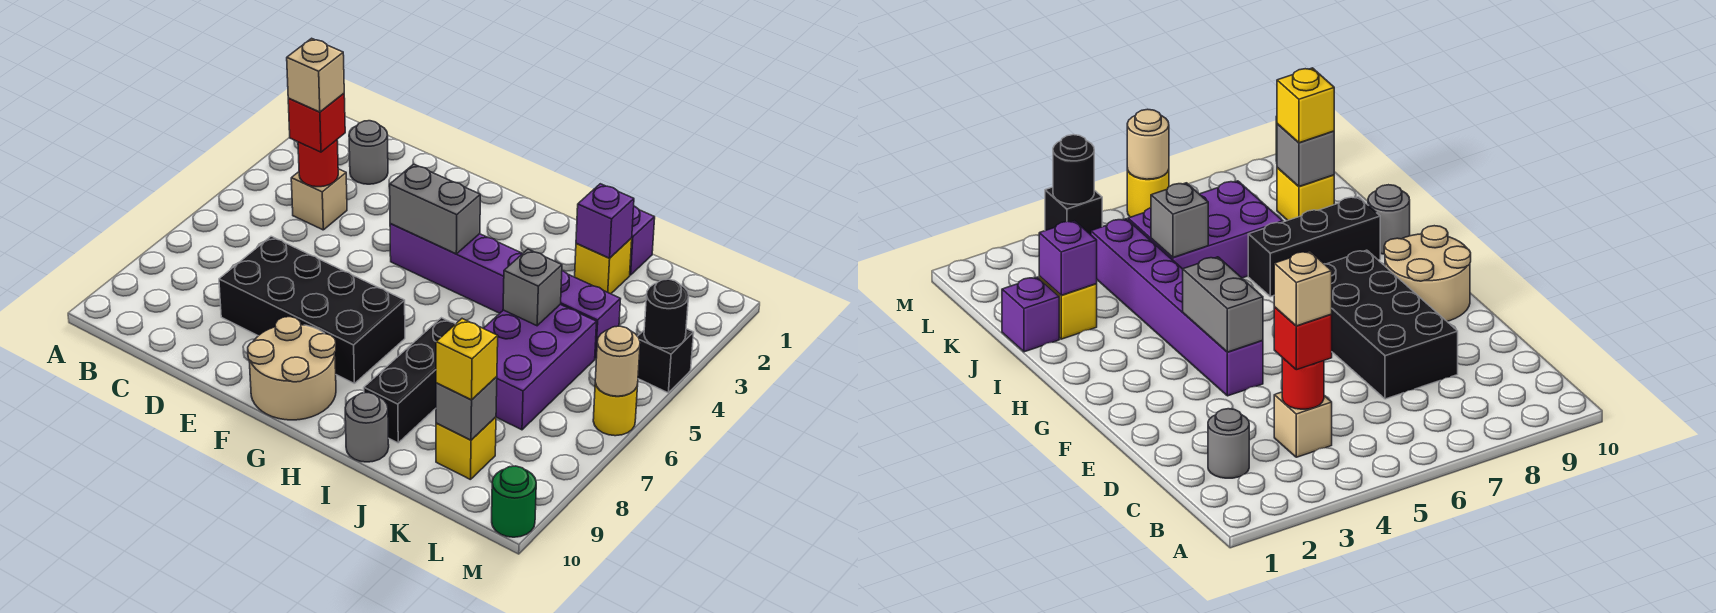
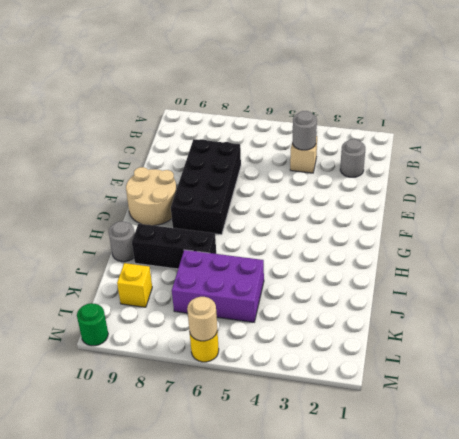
grey round brick C4 level 2 -> red round brick C4 level 2
none -> purple brick F4:K4 level 1
none -> purple brick J1 level 1
none -> yellow brick J2 level 1

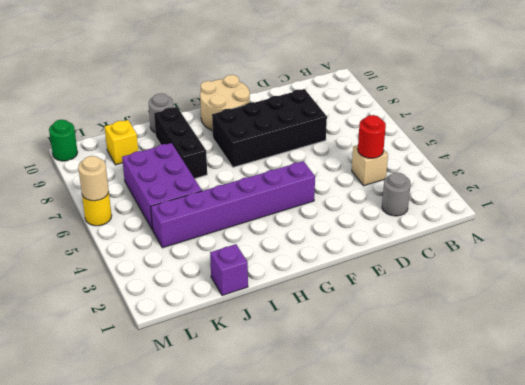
none -> yellow brick J2 level 1
none -> black brick M4 level 1
none -> grey brick F4:G4 level 2

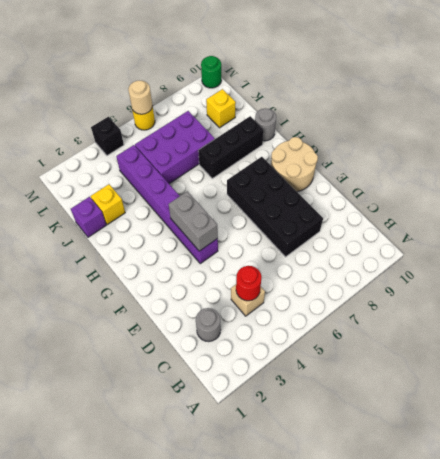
none -> purple brick J2 level 2
none -> grey brick J5 level 2
none -> grey brick K9 level 2

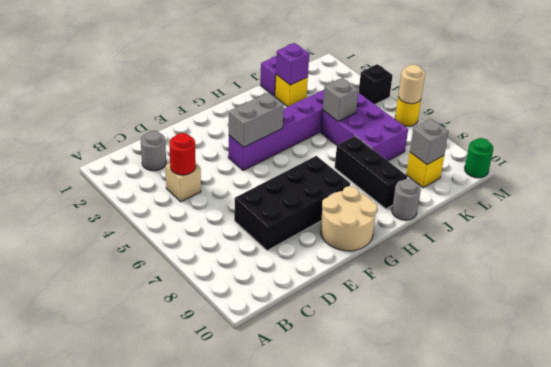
none -> black round brick M4 level 2
none -> red brick C4 level 3
none -> yellow brick K9 level 3

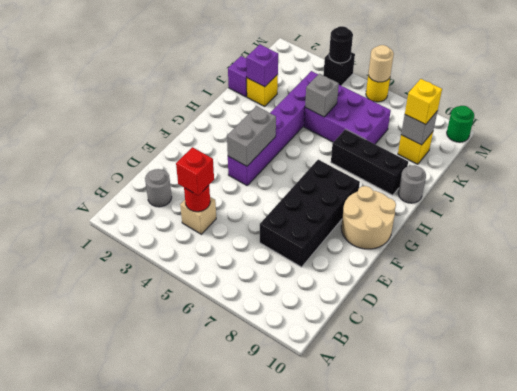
none -> tan brick C4 level 4

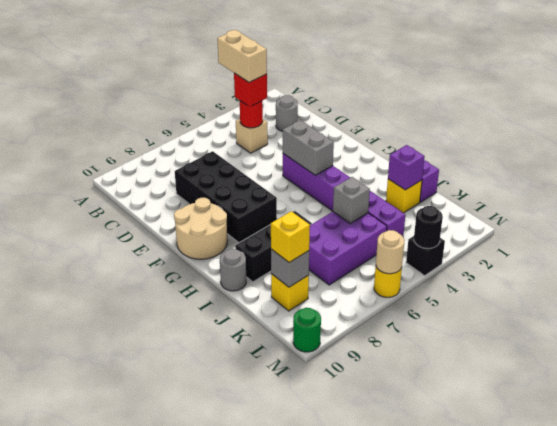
tan brick B4:C4 level 4 -> tan brick C4 level 4

